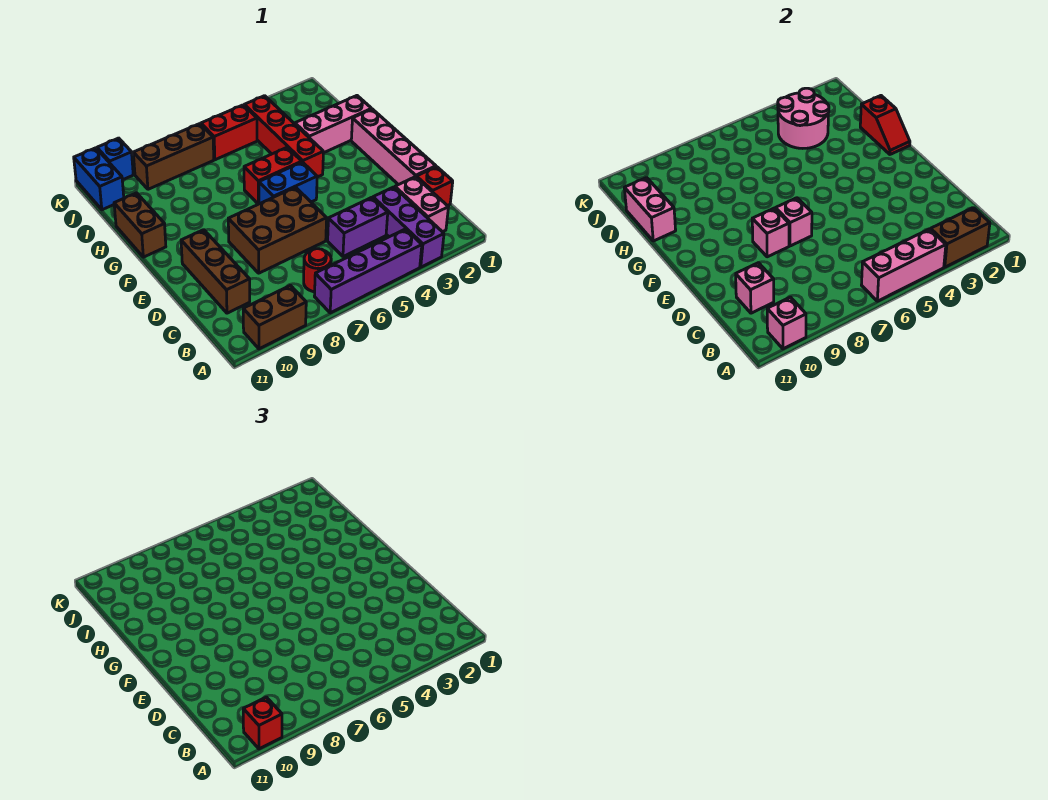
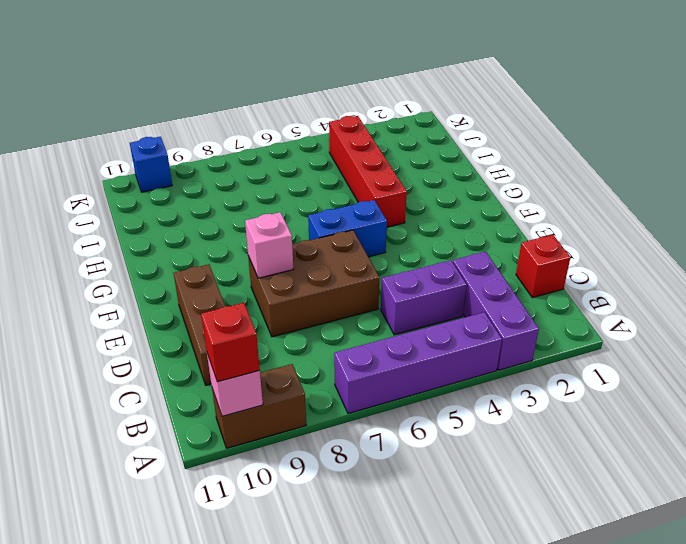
none -> pink brick B2:C2 level 1
none -> red round brick B7 level 1
none -> pink brick D1:G1 level 1

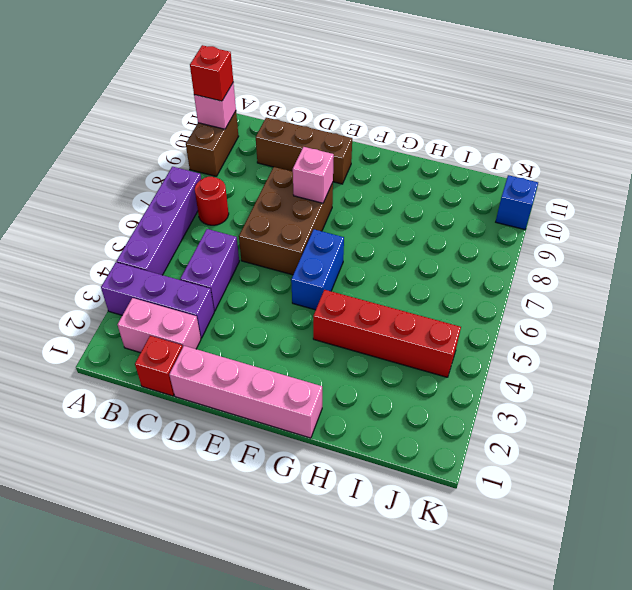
none -> red brick G5:G6 level 1
none -> brown brick G11:H11 level 1
none -> pink brick H1:H3 level 1

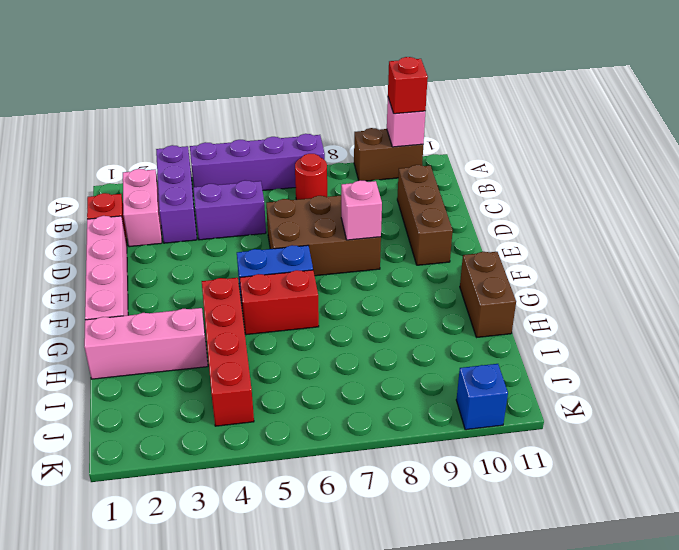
none -> red brick J5:J6 level 1
none -> brown brick J7:J9 level 1
none -> blue brick J11:K11 level 1

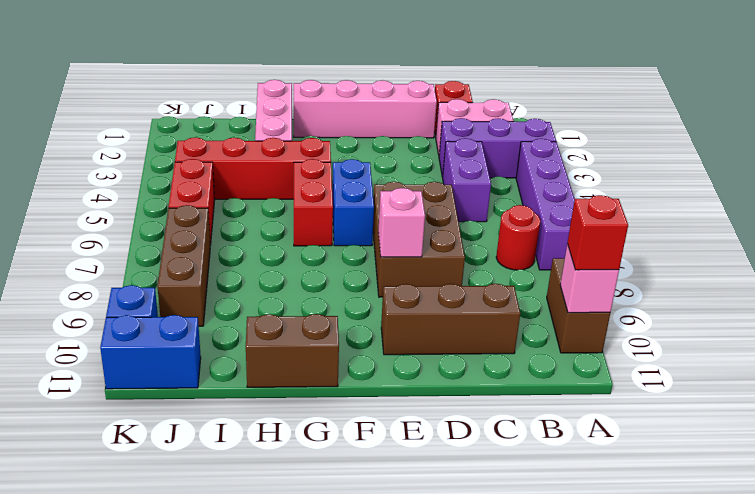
none -> brown brick A2:A3 level 2
none -> pink brick A4:A6 level 2
none -> pink brick C10 level 2

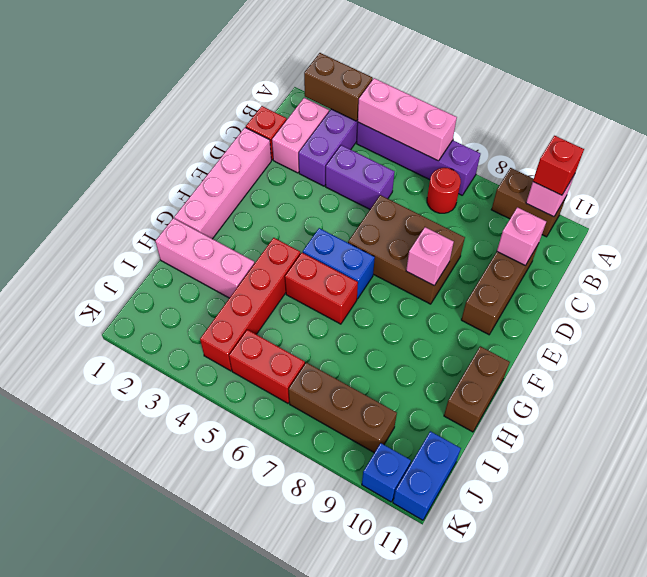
none -> pink brick E7 level 2
none -> red slope G1:H1 level 2 top H
none -> pink brick H11:I11 level 2

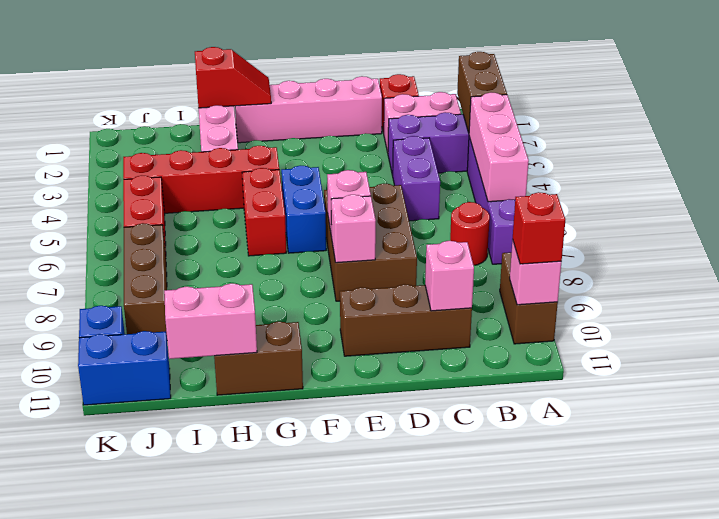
none -> pink round brick I3:J4 level 2

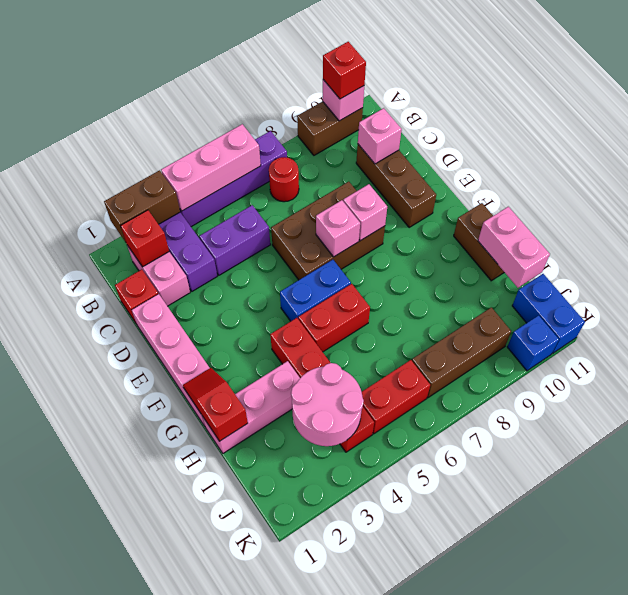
red brick B2 level 2 -> none

